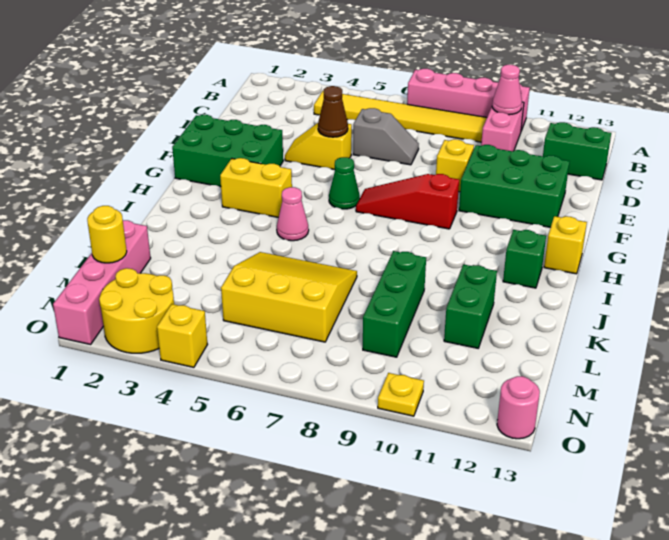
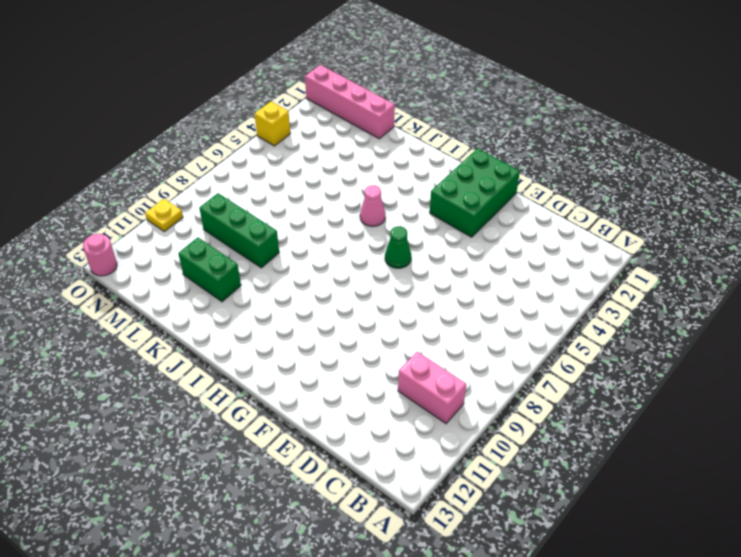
none -> pink brick A7:A10 level 1
none -> yellow tile B4:B9 level 1
none -> green brick C12:C13 level 1

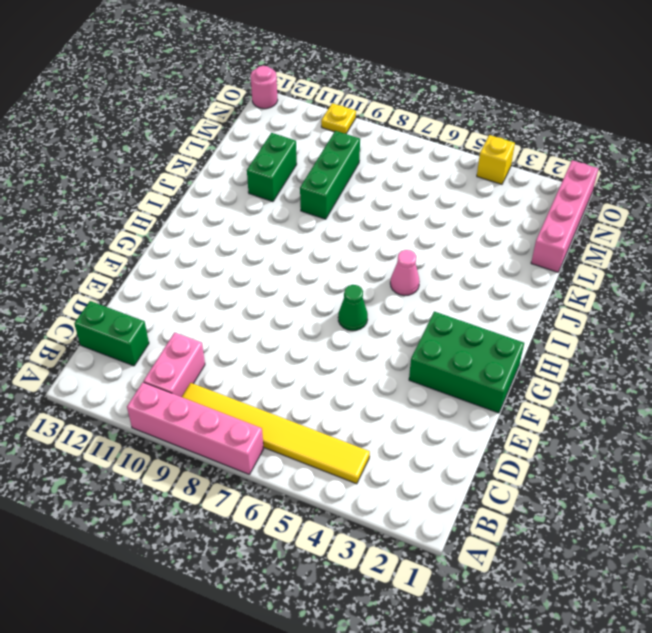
none -> grey slope D6:D7 level 1 top 6
none -> yellow slope E4:E5 level 1 top 5
none -> yellow brick E9 level 1

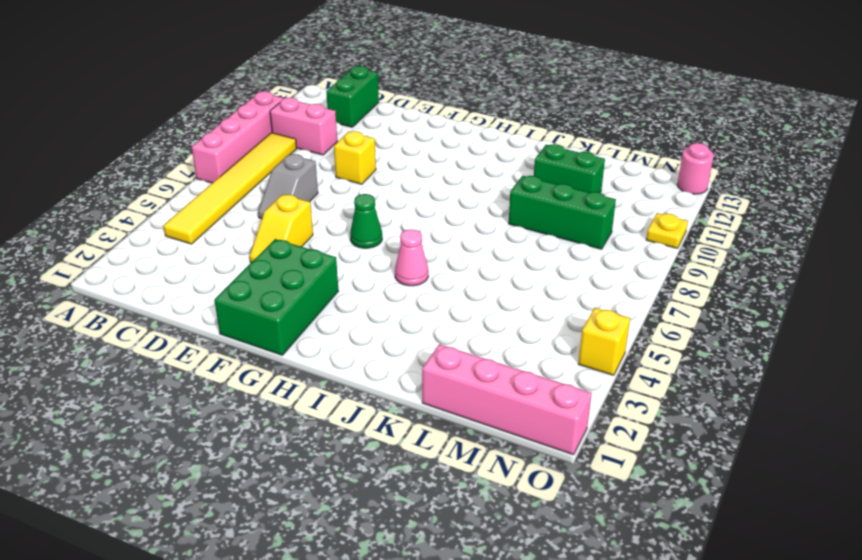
grey slope D6:D7 level 1 top 7 -> grey slope D6:D7 level 1 top 6
none -> green brick E10:F12 level 1
none -> red slope G7:G9 level 1 top 9
none -> yellow brick H3:H4 level 1

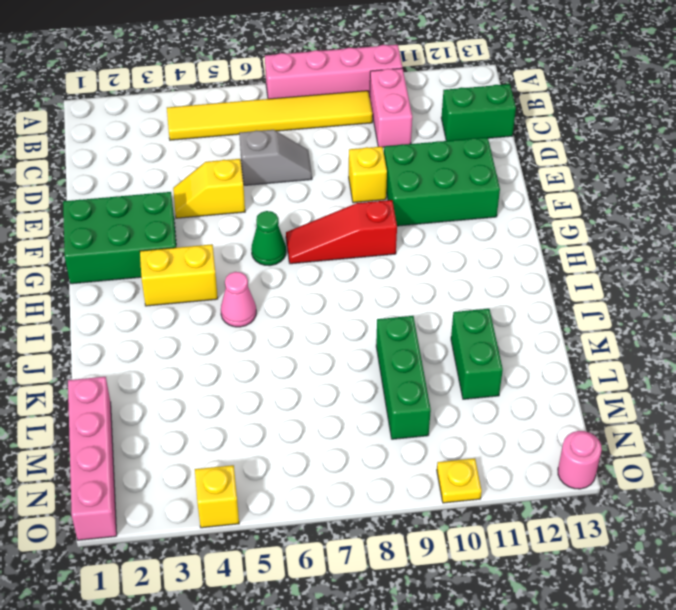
none -> yellow brick H13 level 1
none -> green brick I12 level 1
none -> yellow slope K5:M7 level 1 top M

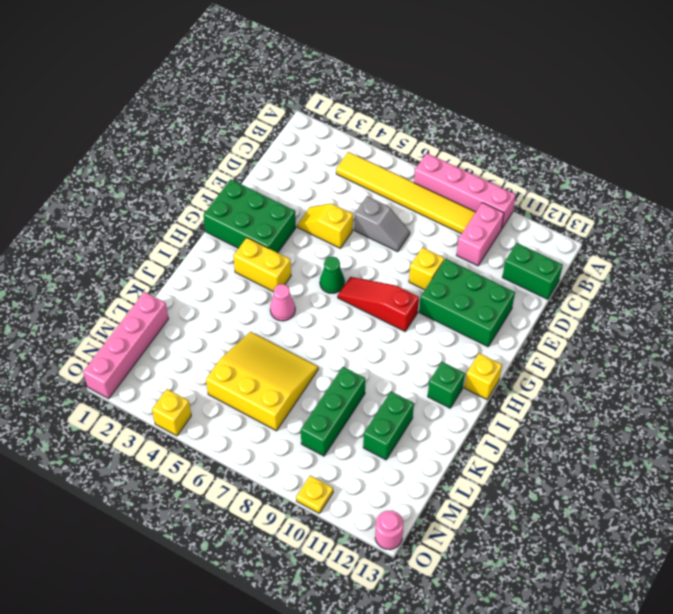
none -> yellow round brick N2:O3 level 1
none -> pink cone B10 level 2
none -> brown cone E5 level 2

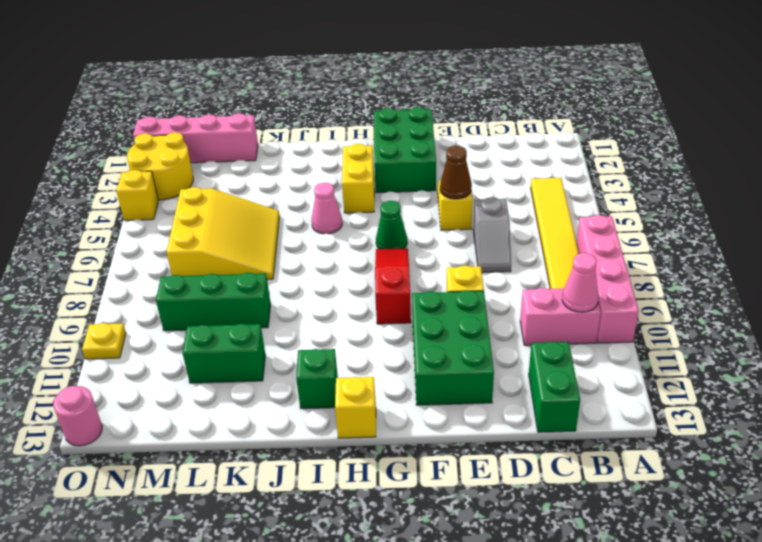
none -> yellow round brick M1 level 2

